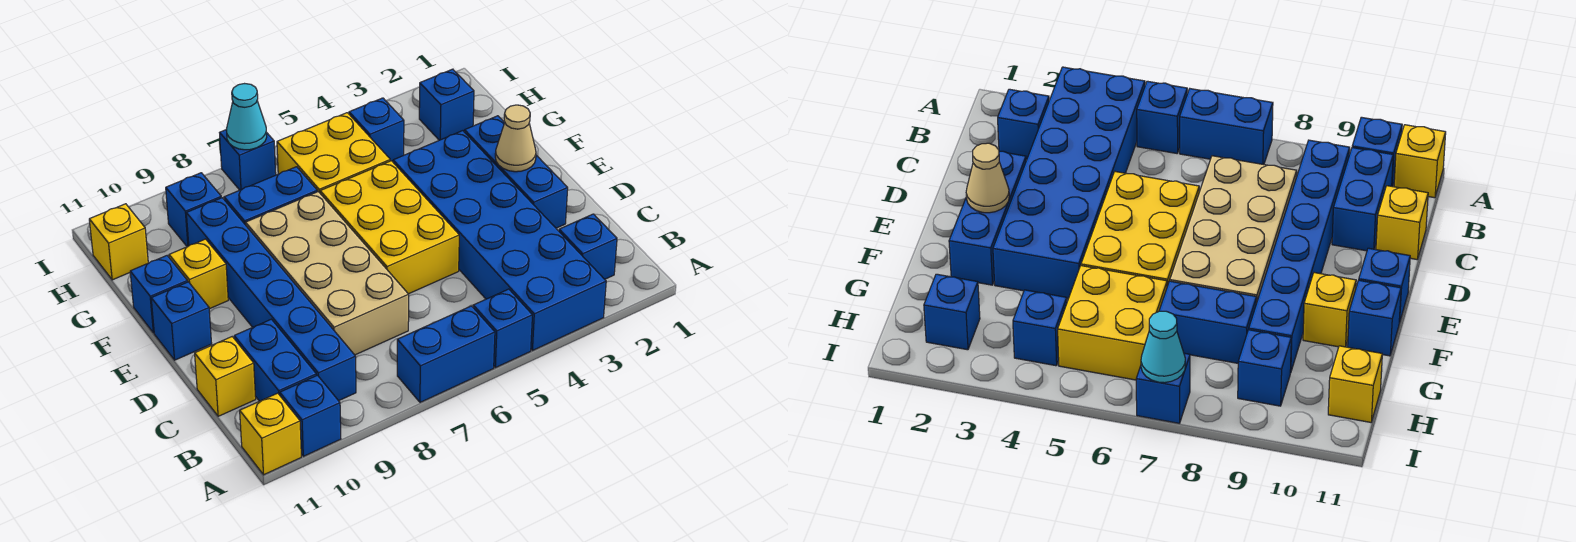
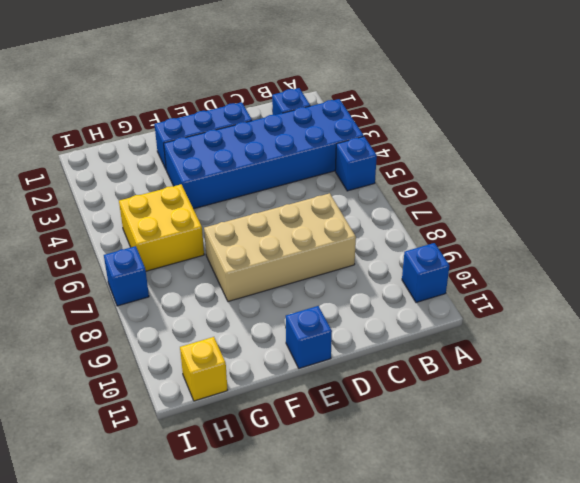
none -> blue brick A6:A7 level 1
none -> yellow brick A11 level 1
none -> blue brick B9:G9 level 1

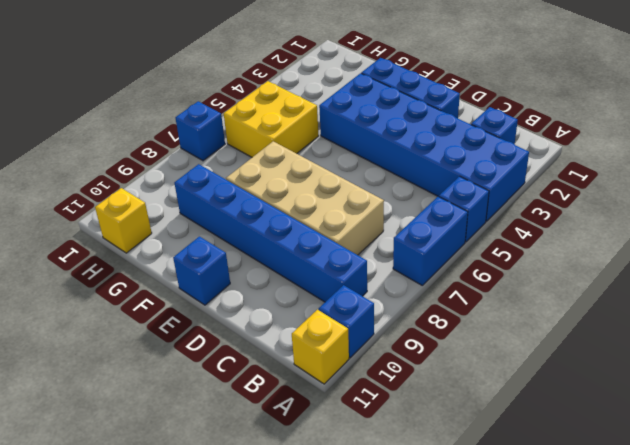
none -> blue brick B10:C10 level 1
none -> yellow brick C11 level 1
none -> yellow brick D5:F6 level 1

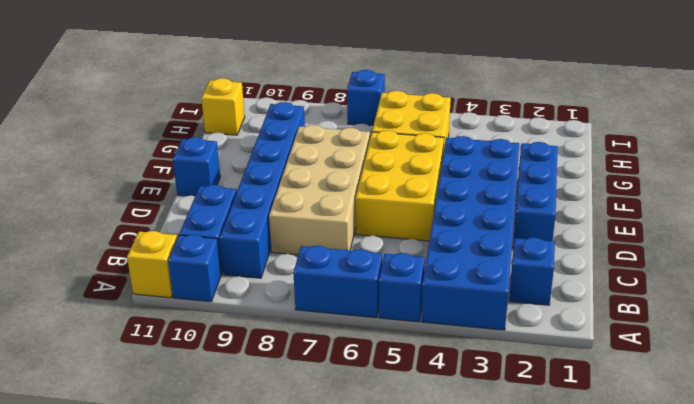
none -> yellow brick C11 level 1
none -> yellow brick F10 level 1
none -> blue brick F11 level 1

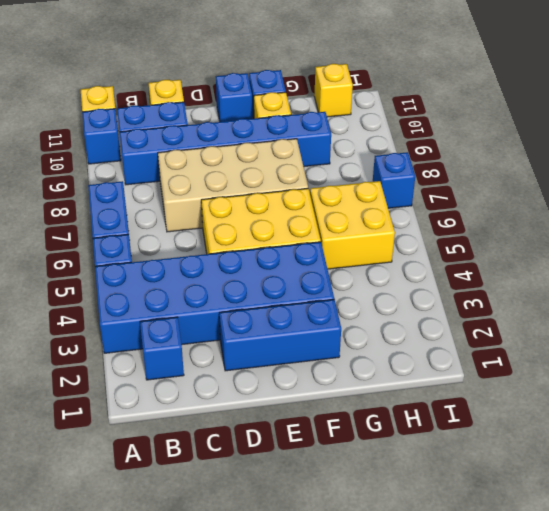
none -> blue brick G7:G8 level 1
none -> blue brick H2 level 1
none -> blue brick H4 level 1

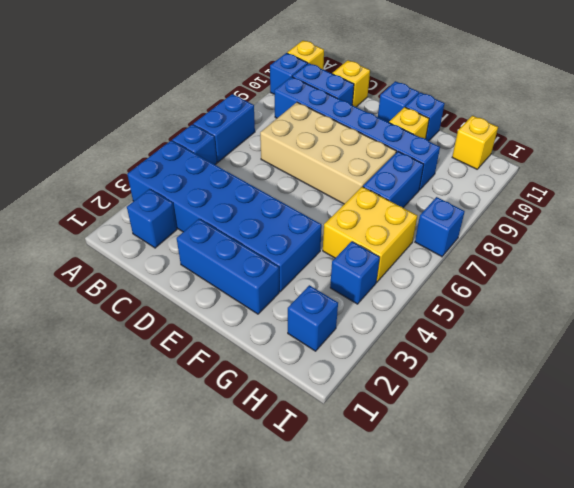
none -> yellow brick D5:F6 level 1
none -> blue brick H9 level 1
none -> tan cone E2 level 2

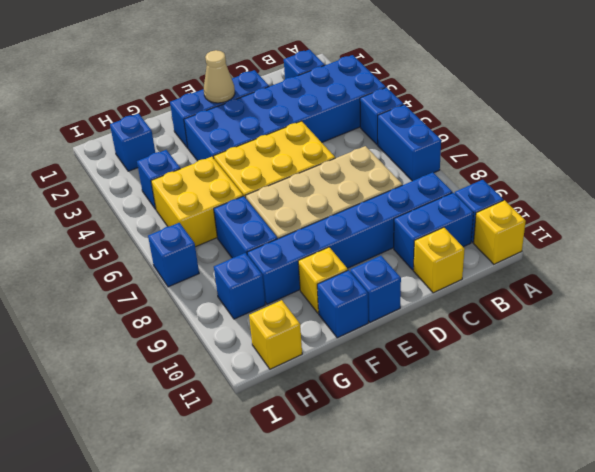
none -> cyan cone I7 level 2

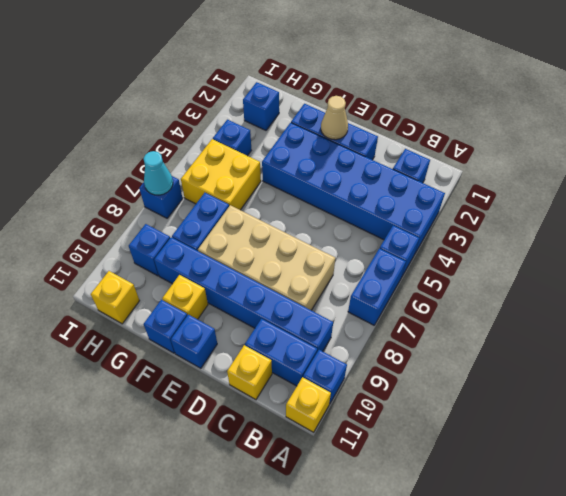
none -> yellow brick D5:F6 level 1

